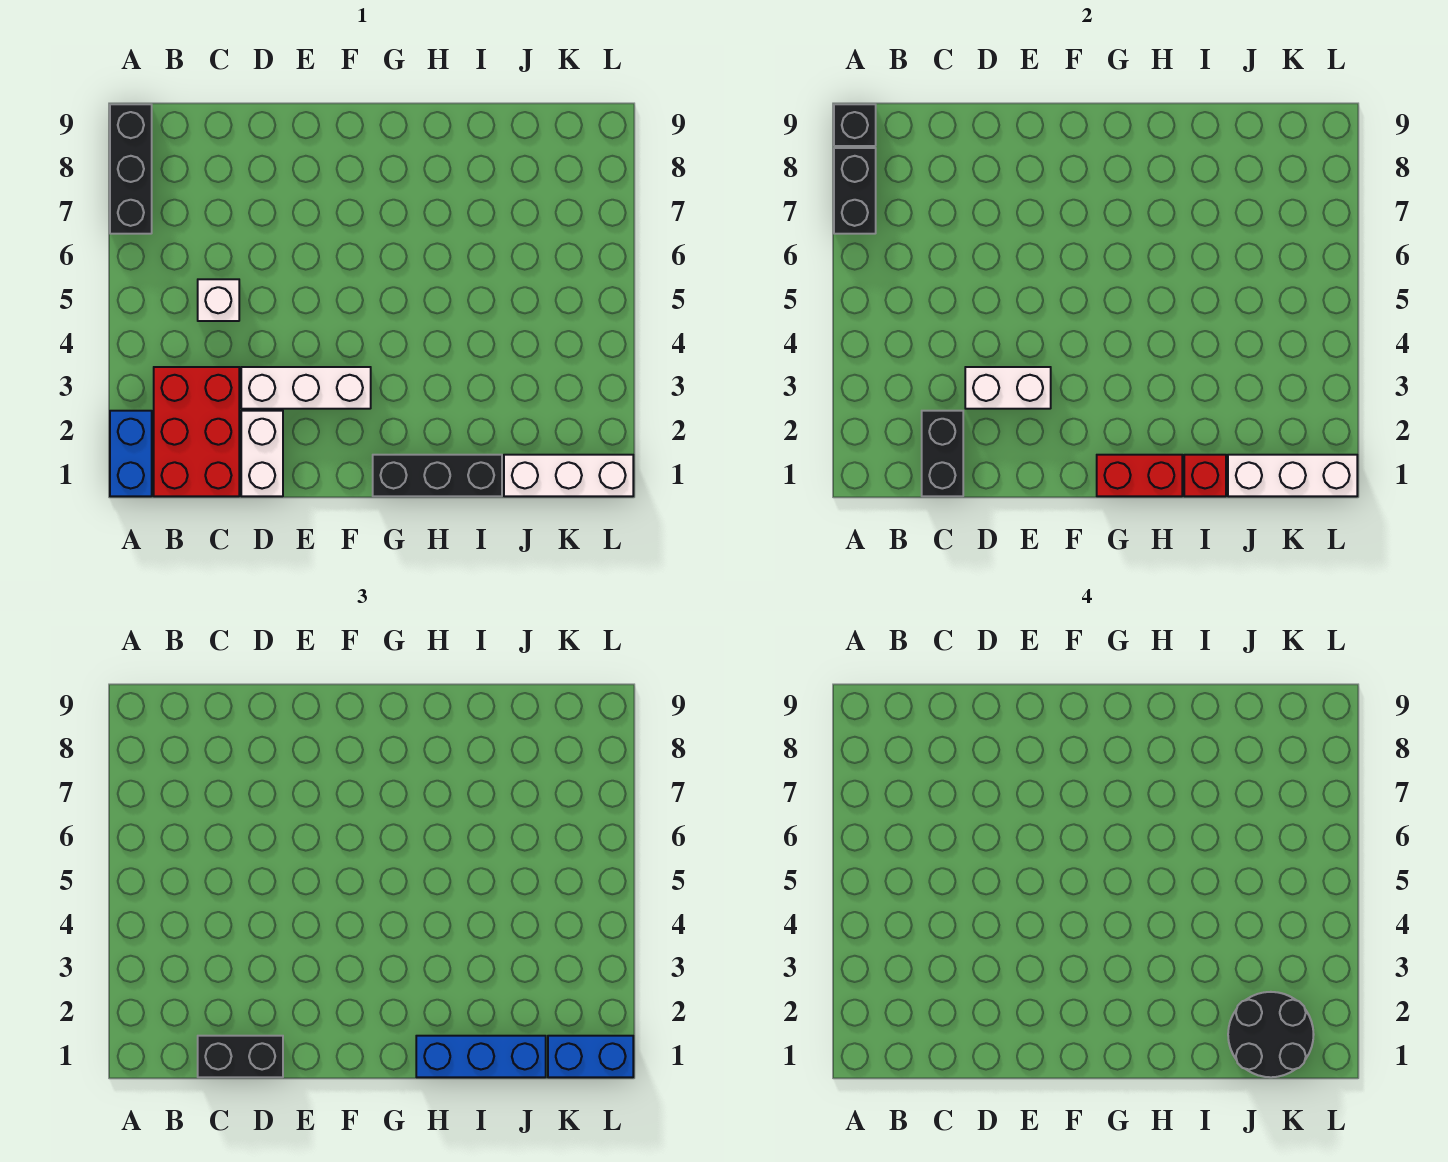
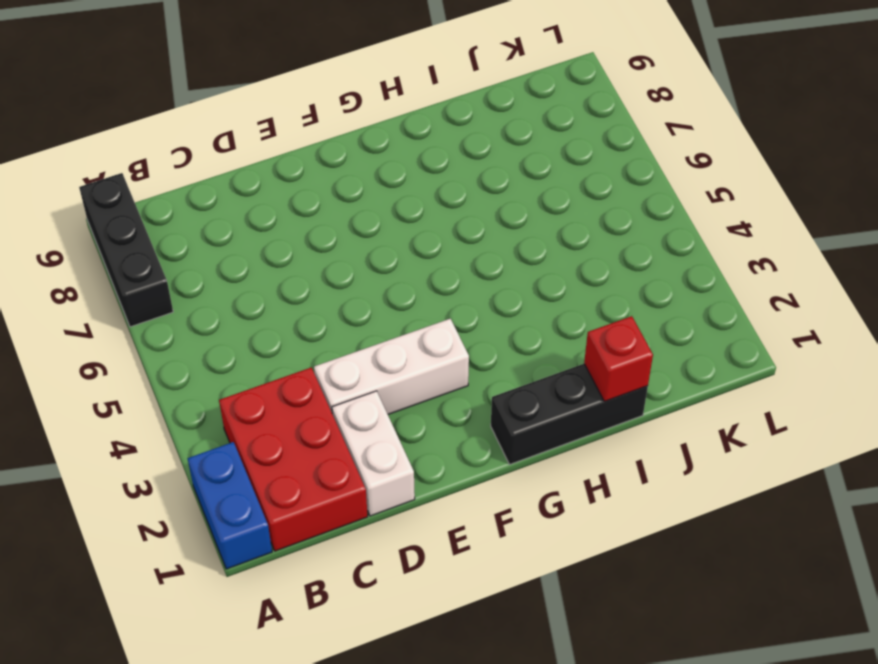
none -> white brick C5 level 1
none -> white brick J1:L1 level 1
none -> black brick A7:A8 level 2

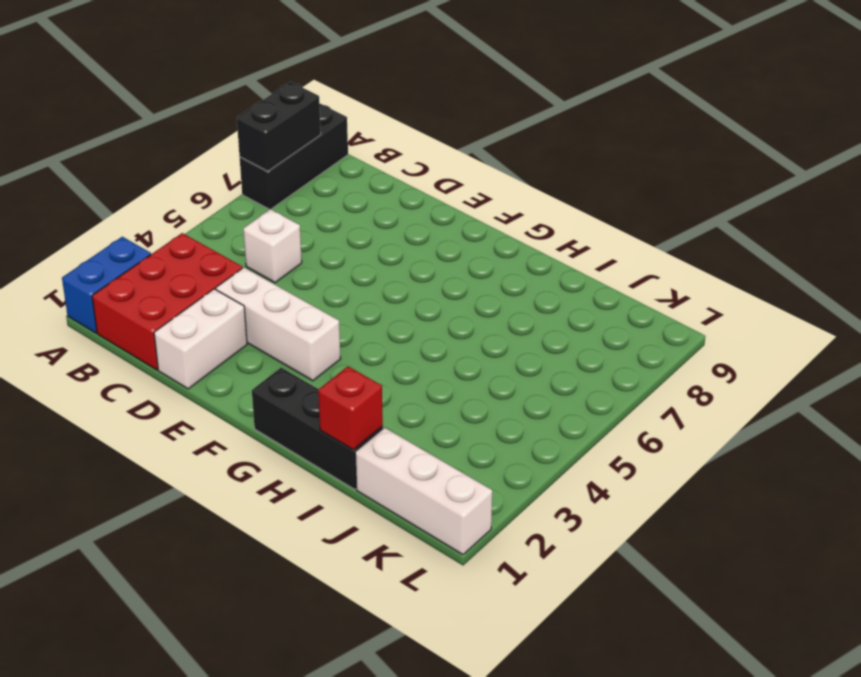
none -> black brick A9 level 2
none -> black brick C1:C2 level 2
none -> white brick D3:E3 level 2

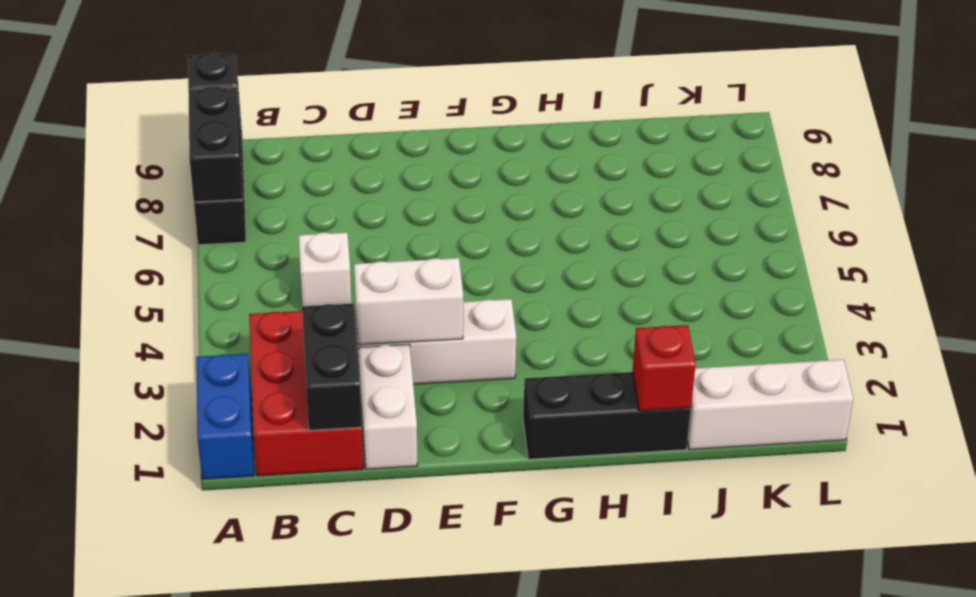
none -> red brick G1:H1 level 2
none -> white brick J1:L1 level 2
none -> black brick C1:D1 level 3

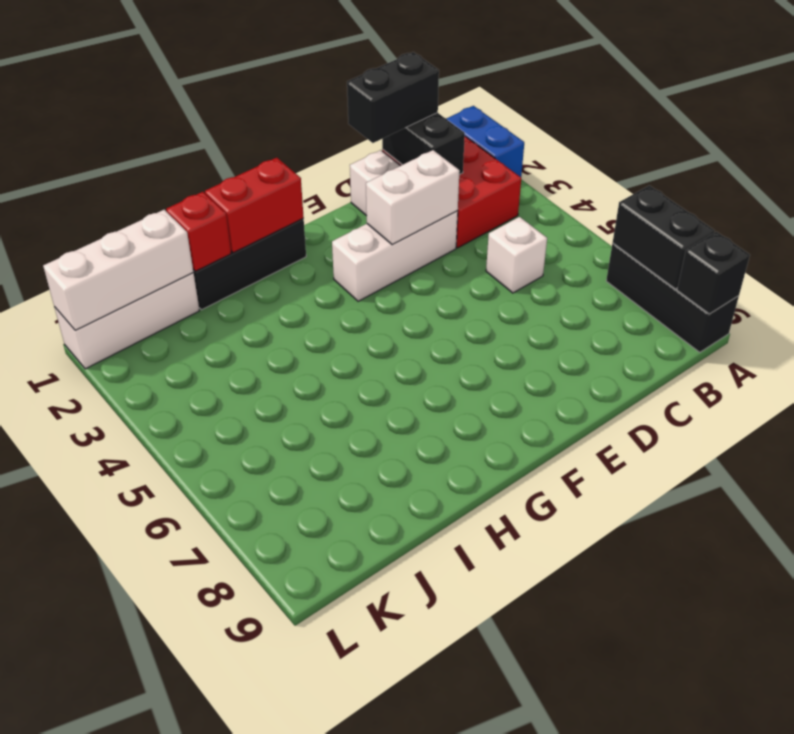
none -> blue brick H1:J1 level 3
none -> blue brick K1:L1 level 3
none -> black round brick J1:K2 level 4

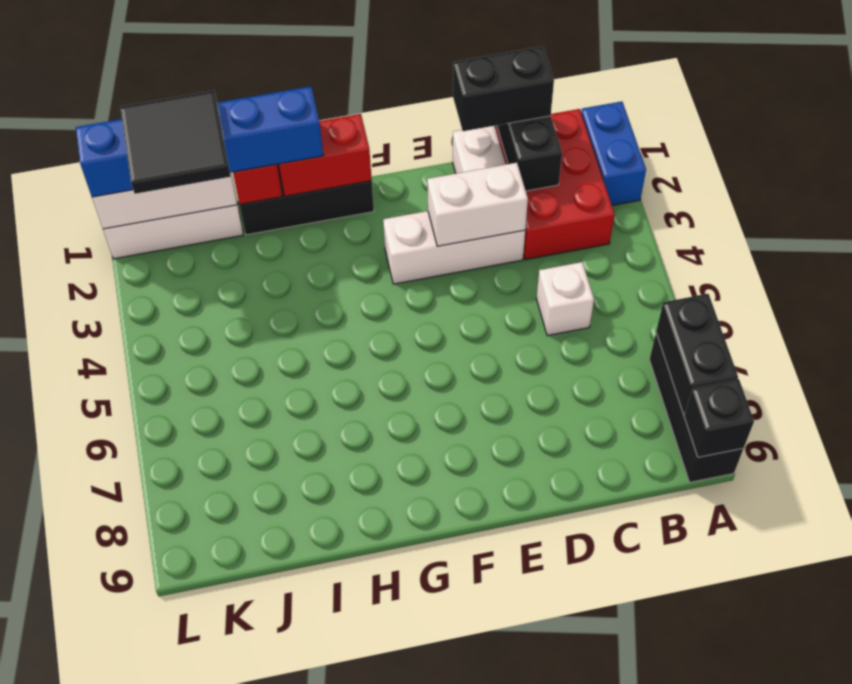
black tile J1:K2 level 4 -> black round brick J1:K2 level 4

